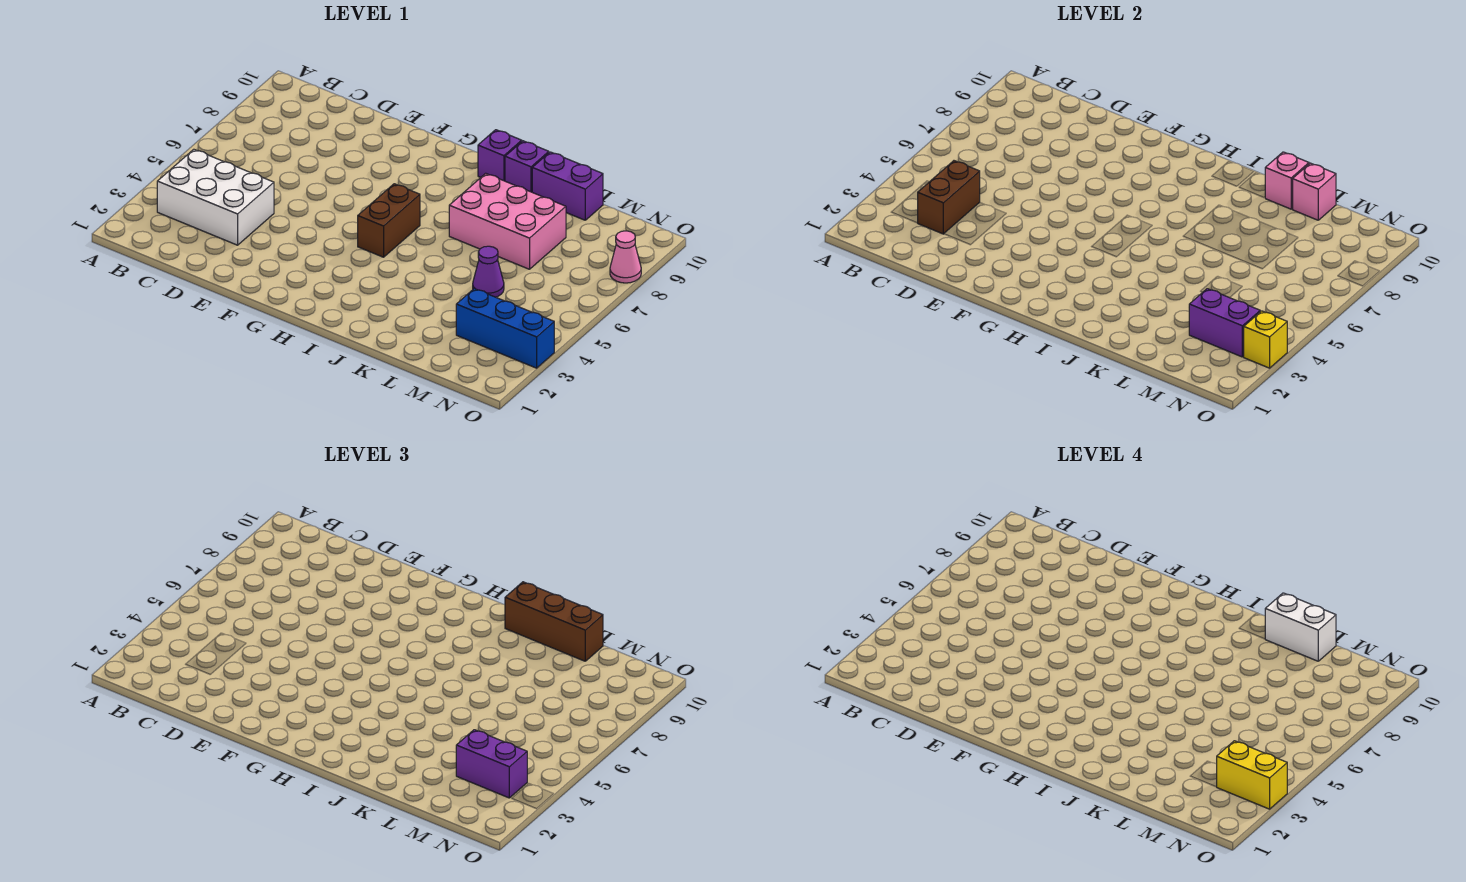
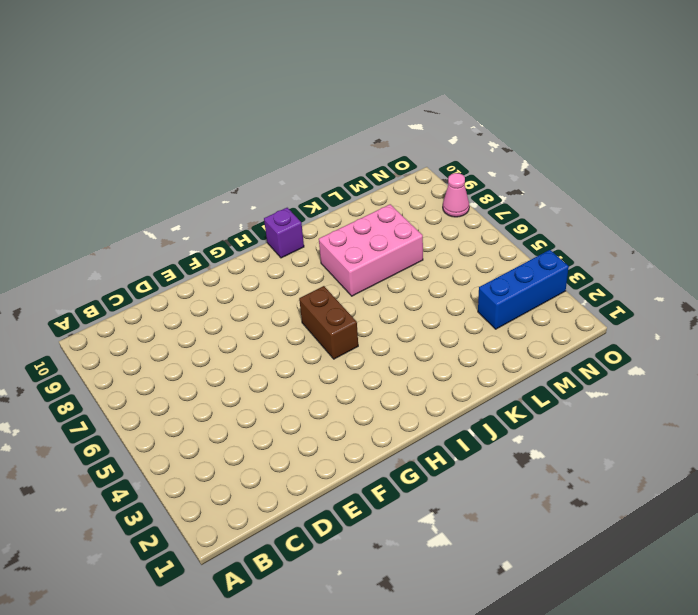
none -> white brick B3:D4 level 1
none -> purple brick J10 level 1
none -> purple brick K10:L10 level 1

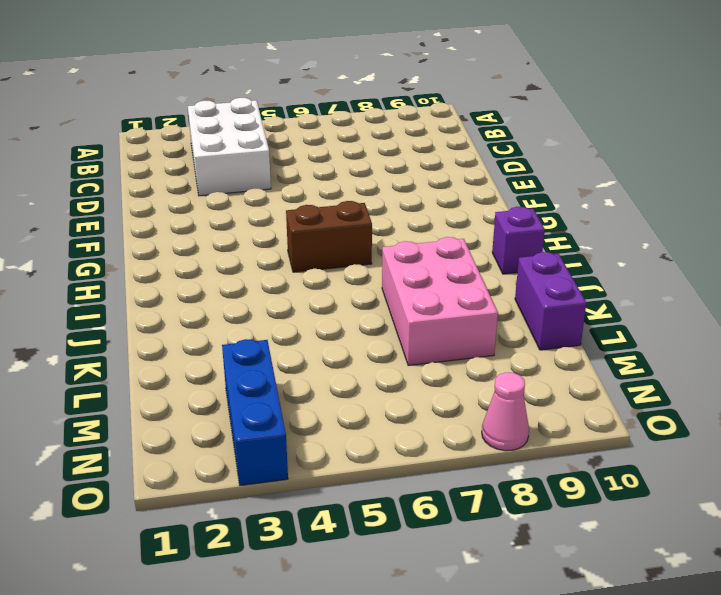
none -> purple brick J10 level 1
none -> purple cone L5 level 1
none -> brown brick C3:C4 level 2

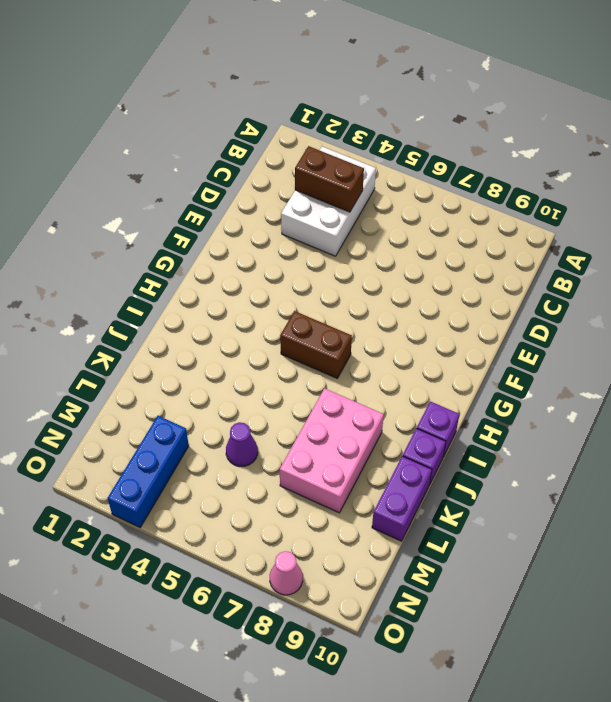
none -> pink brick K10 level 2
none -> pink brick L10 level 2
none -> purple brick M3:N3 level 2

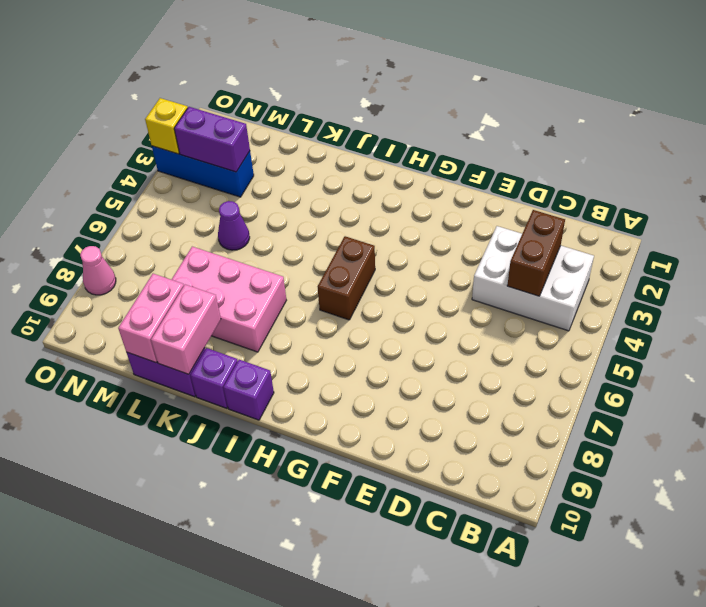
pink brick K9:K10 level 2 -> pink brick K10 level 2
pink brick L9:L10 level 2 -> pink brick L10 level 2
none -> brown brick J10:L10 level 3
none -> purple brick M3:N3 level 3
none -> white brick K10:L10 level 4

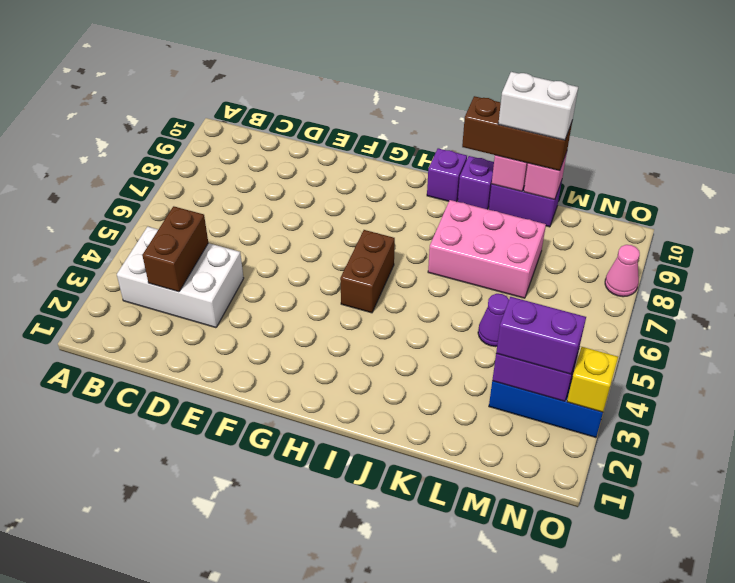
none -> yellow brick N3:O3 level 4

